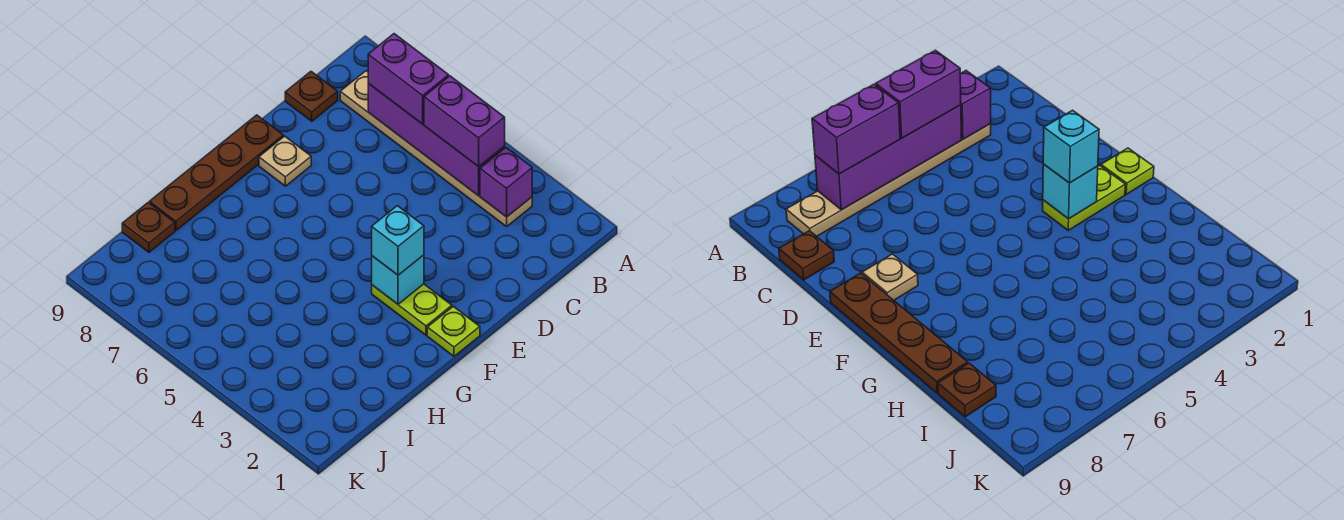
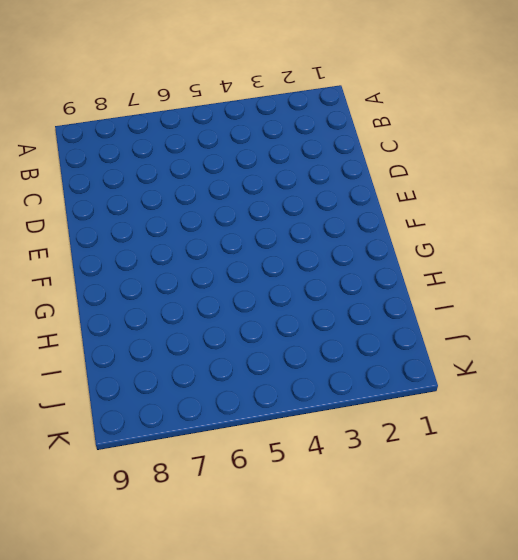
none -> tan plate B3:B8 level 1
none -> brown plate C9 level 1
none -> tan plate E8 level 1

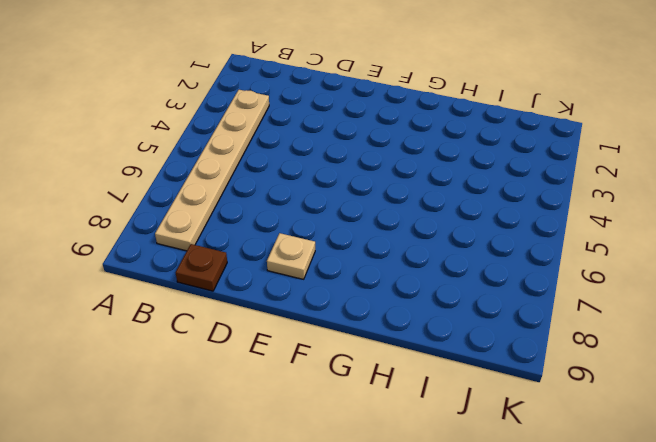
none -> brown plate E9:H9 level 1
none -> lime plate F1 level 1
none -> lime plate F2:F3 level 1

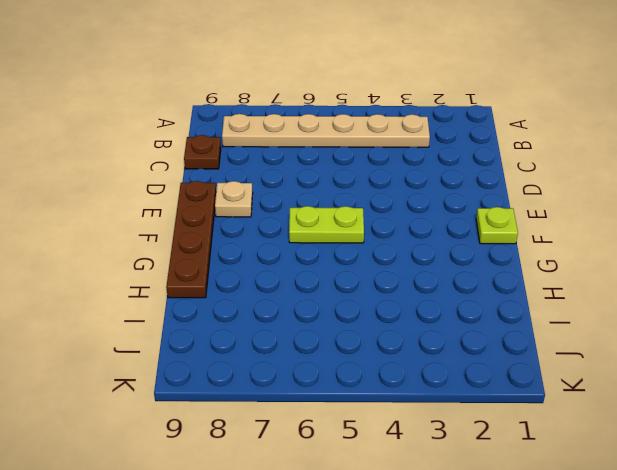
lime plate F5:F6 level 1 -> lime plate F2:F3 level 1
none -> brown plate I9 level 1
none -> purple brick B3 level 2
none -> purple brick B4:B7 level 2

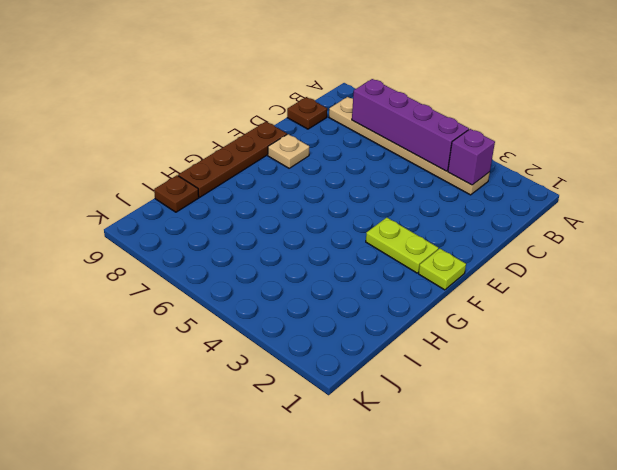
none -> cyan brick F3 level 2
none -> purple brick B4:B5 level 3
none -> purple brick B6:B7 level 3

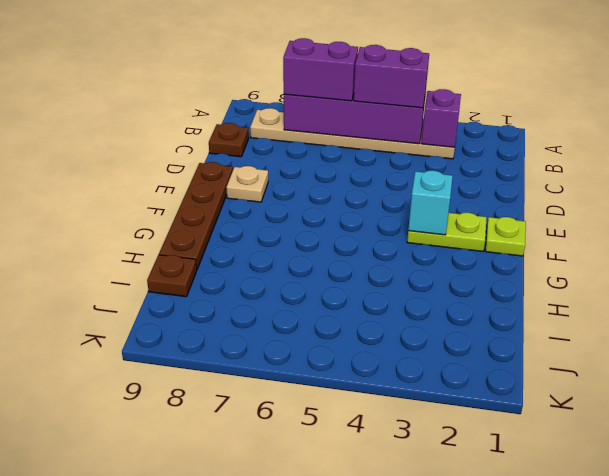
none -> cyan brick F3 level 3

